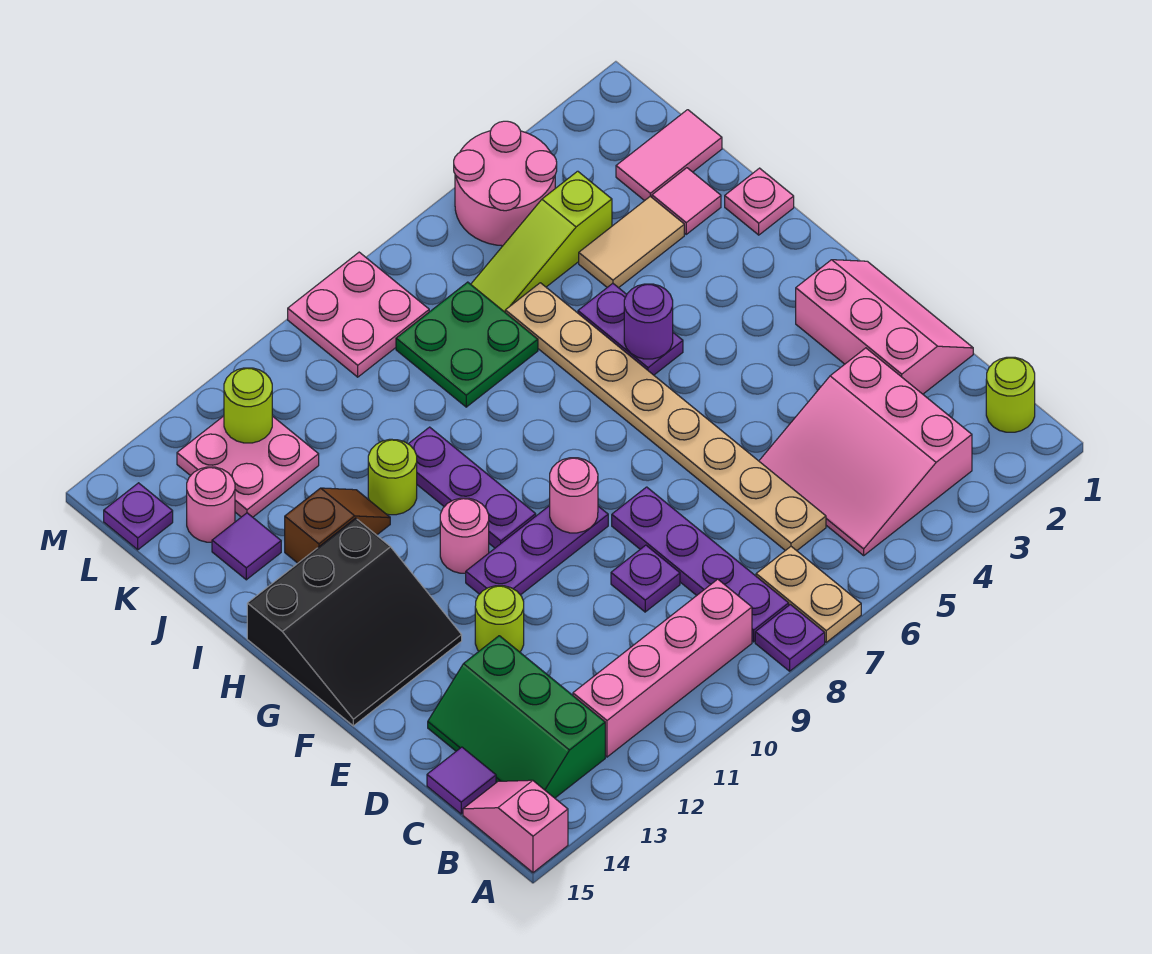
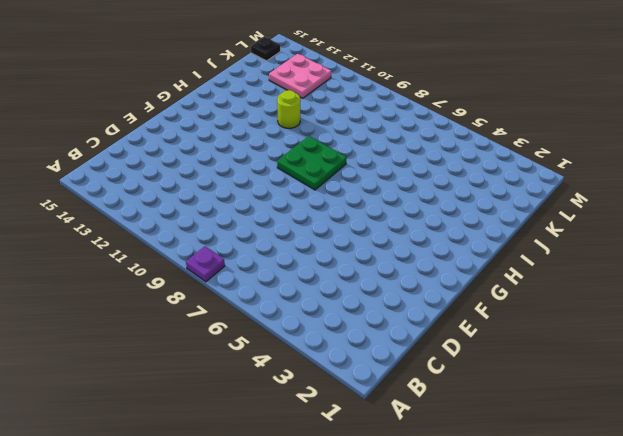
green plate G8:H9 level 1 -> green plate J7:K8 level 1
black plate L15 level 1 -> purple plate L15 level 1
none -> tan plate A7:B7 level 1
none -> pink slope A15:B15 level 1 top A
none -> lime round brick B1 level 1
none -> pink slope B3:D5 level 1 top 3

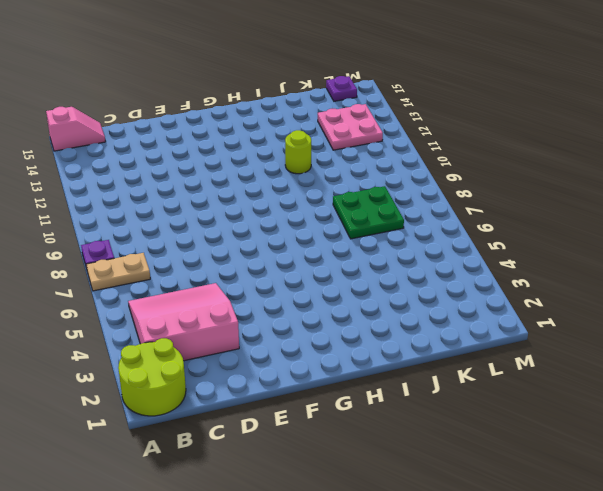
lime round brick A1:B2 level 1 -> lime round brick B1 level 1
none -> purple plate B8:E8 level 1
none -> pink brick B9:B12 level 1
none -> green slope B13:D14 level 1 top 13
none -> tan plate C6:J6 level 1

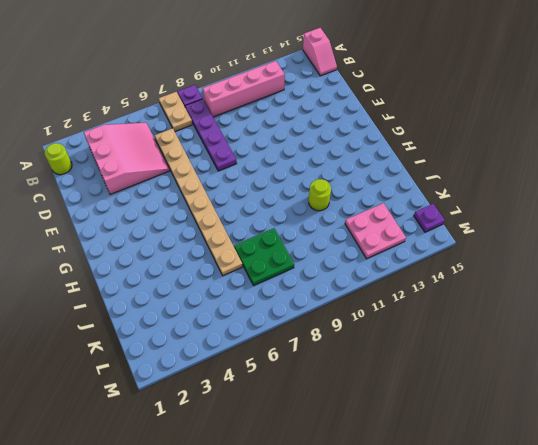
none -> green slope B13:D14 level 1 top 13
none -> purple tile C15 level 1
none -> pink slope D1:F2 level 1 top 2
none -> purple plate D9 level 1

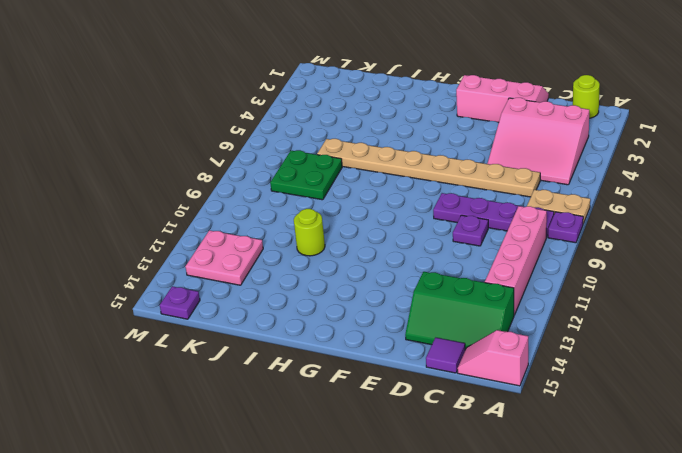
none -> lime round brick E12 level 1
none -> purple plate F9:F11 level 1
none -> black slope F13:H15 level 1 top H
none -> purple plate G10:I10 level 1

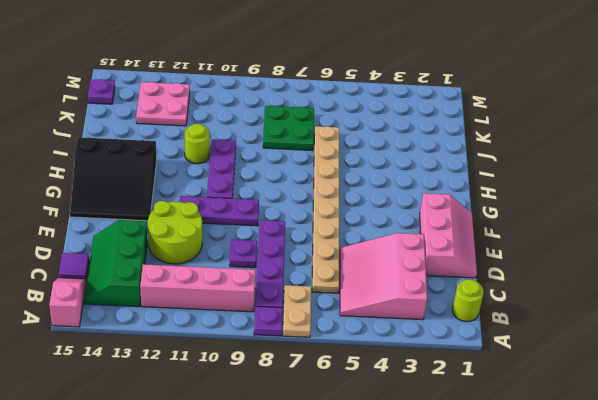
lime round brick D11:E12 level 1 -> lime round brick E12 level 1
none -> pink round brick G11 level 1
none -> purple plate H5:I5 level 1
none -> pink plate I1 level 1
none -> brown slope I12:I13 level 1 top 13

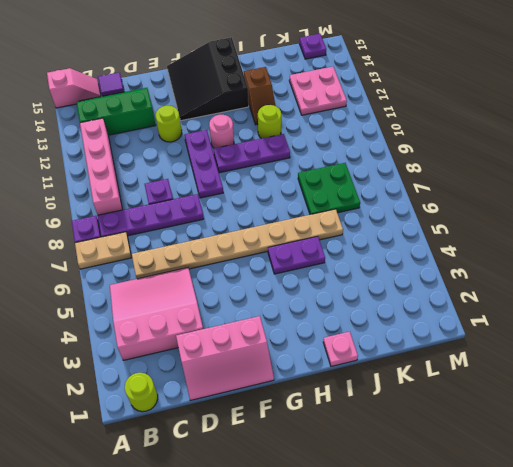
none -> pink tile J2 level 1
none -> tan tile J3:J4 level 1
none -> purple tile J14 level 1
none -> pink tile K1:K2 level 1

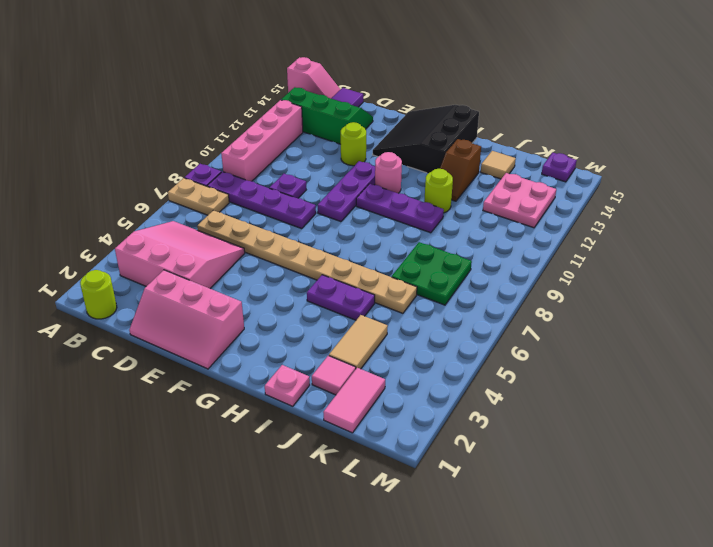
tan tile J14 level 1 -> purple tile J14 level 1
none -> lime slope K4:K6 level 1 top 4
none -> pink round brick K14 level 1
none -> pink round brick L4:M5 level 1
none -> pink plate L8:M9 level 1

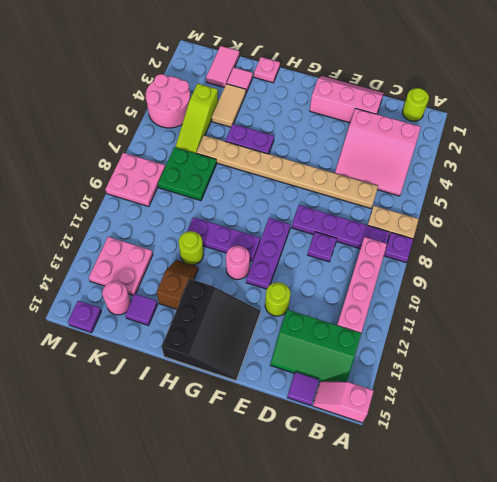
none -> pink round brick F9 level 2
none -> purple round brick H5 level 2
none -> lime round brick L12 level 2

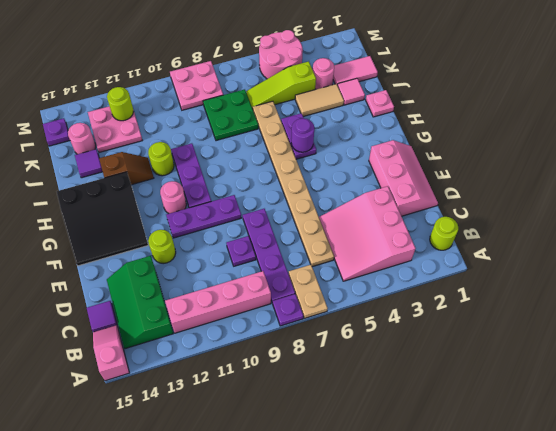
pink round brick K3 level 1 -> pink round brick F9 level 2

